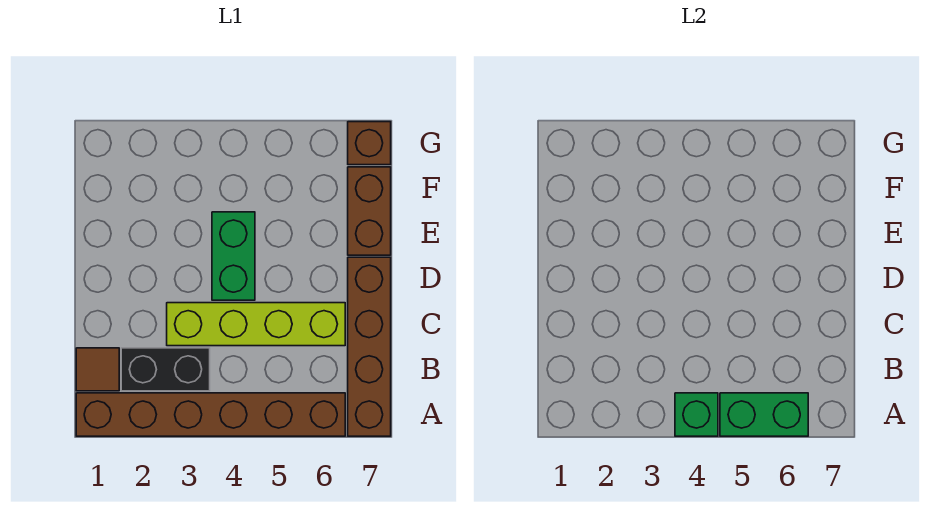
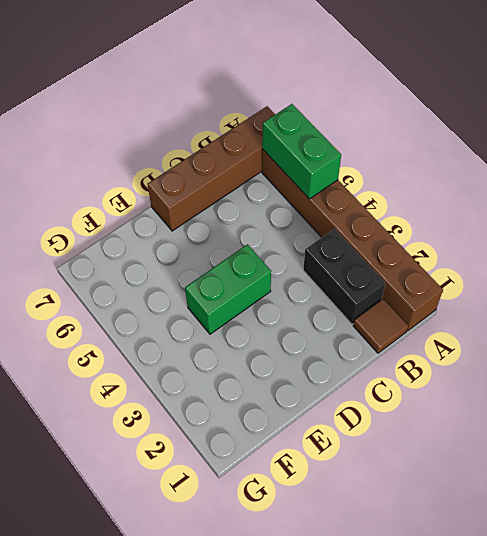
none -> lime brick C3:C6 level 1
none -> brown brick E7:F7 level 1

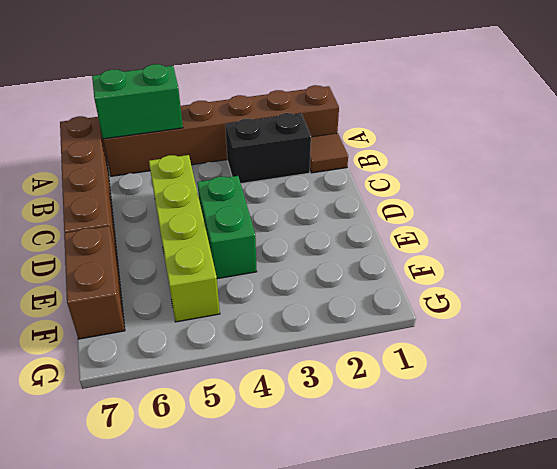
lime brick C5:F5 level 1 -> lime brick C3:C6 level 1
none -> brown brick G7 level 1
none -> green brick A4 level 2

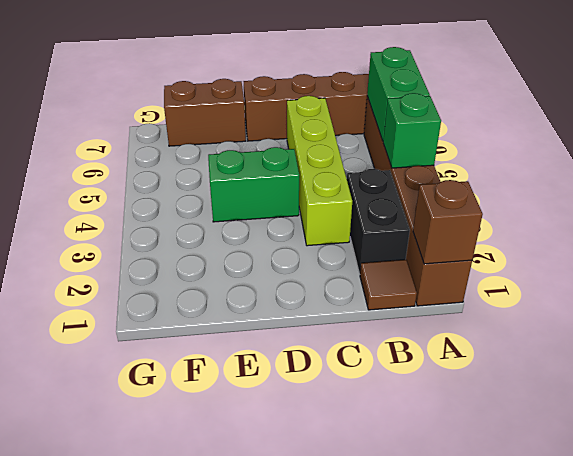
brown brick A1 level 2 -> brown brick G7 level 1

